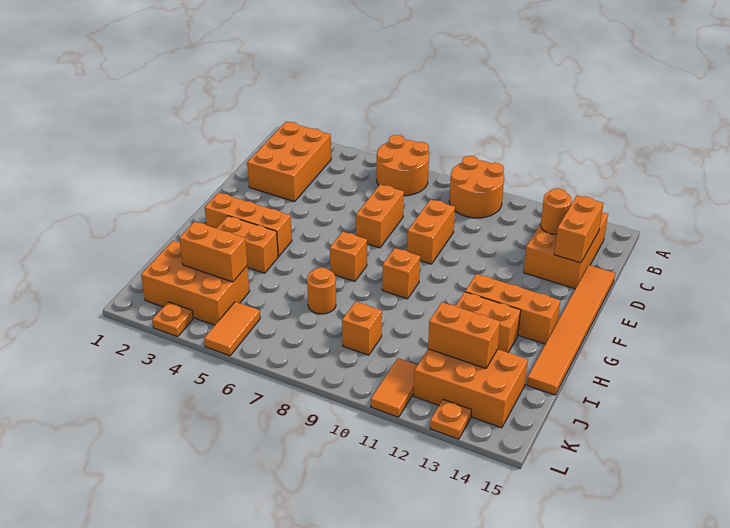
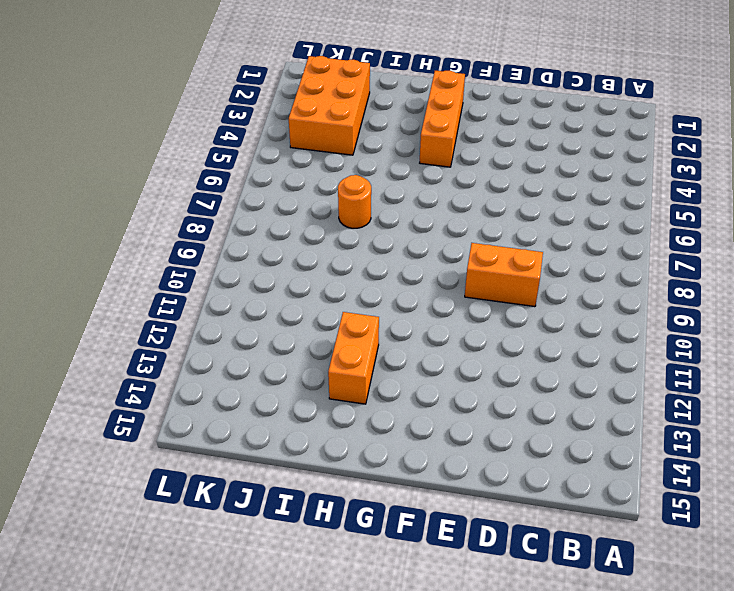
none -> orange round brick A6:B7 level 1
none -> orange round brick A9:B10 level 1
none -> orange brick B2:D3 level 1

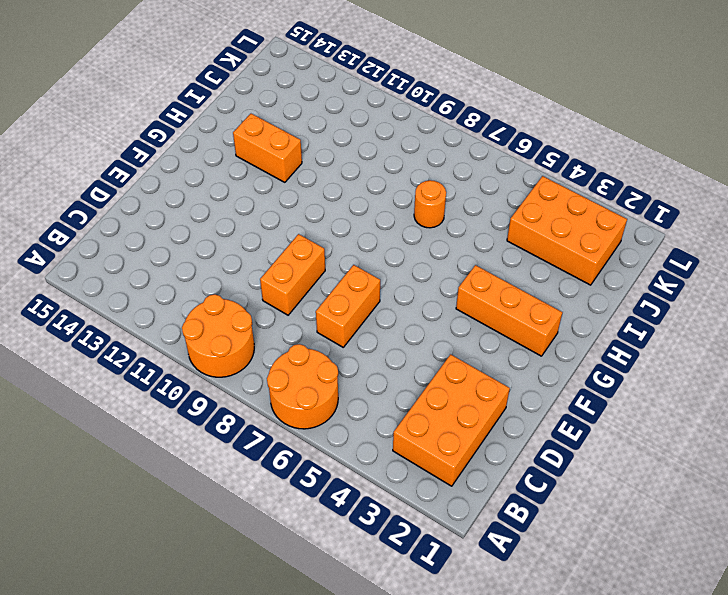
none -> orange brick B13:D14 level 1
none -> orange tile D15:I15 level 1
none -> orange brick G7 level 1

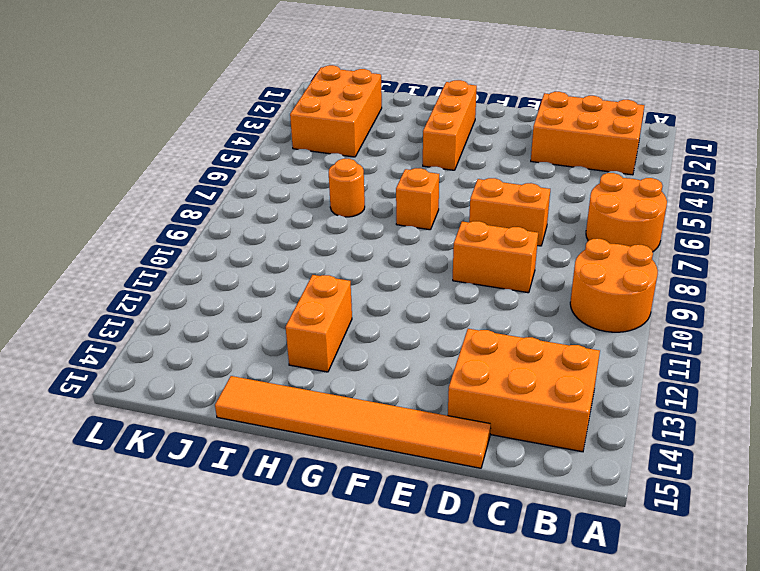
none -> orange brick G9 level 1
none -> orange brick G12:G14 level 1
none -> orange brick H3:H4 level 1

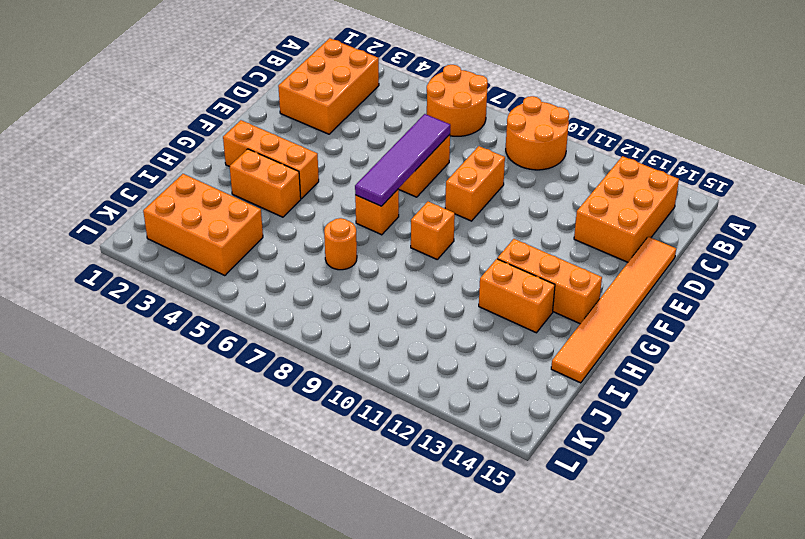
purple tile D7:G7 level 2 -> none
none -> orange brick J9 level 1
none -> orange brick J12:K14 level 1
none -> orange tile K5:L5 level 1

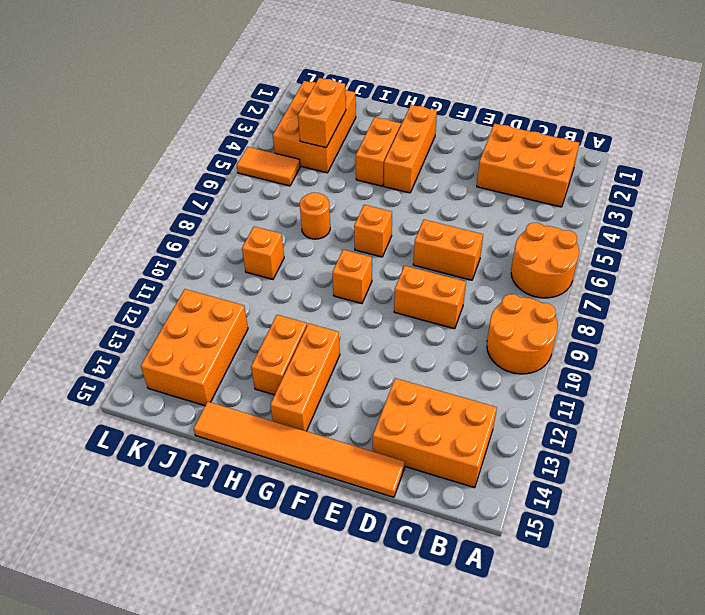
none -> orange tile K11:L11 level 1
none -> orange plate L3 level 1
none -> orange plate L13 level 1

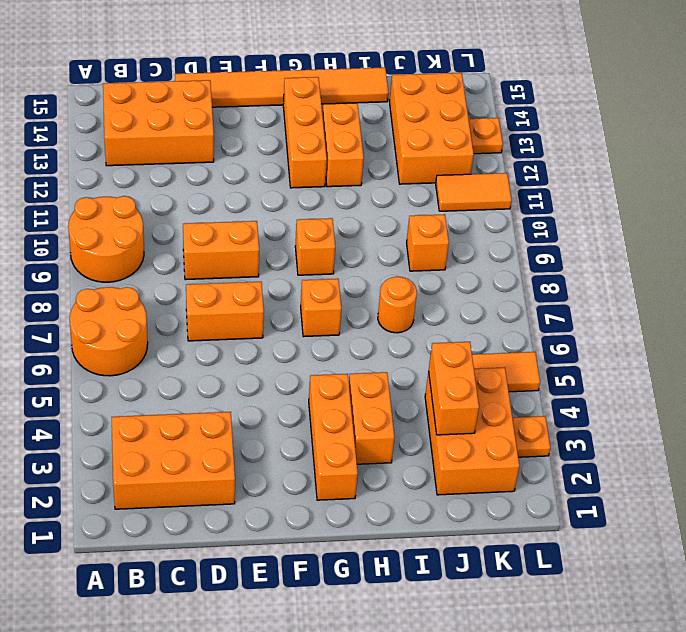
none -> orange round brick C13 level 2
none -> orange brick C14:D14 level 2
none -> orange brick J12:J13 level 2

